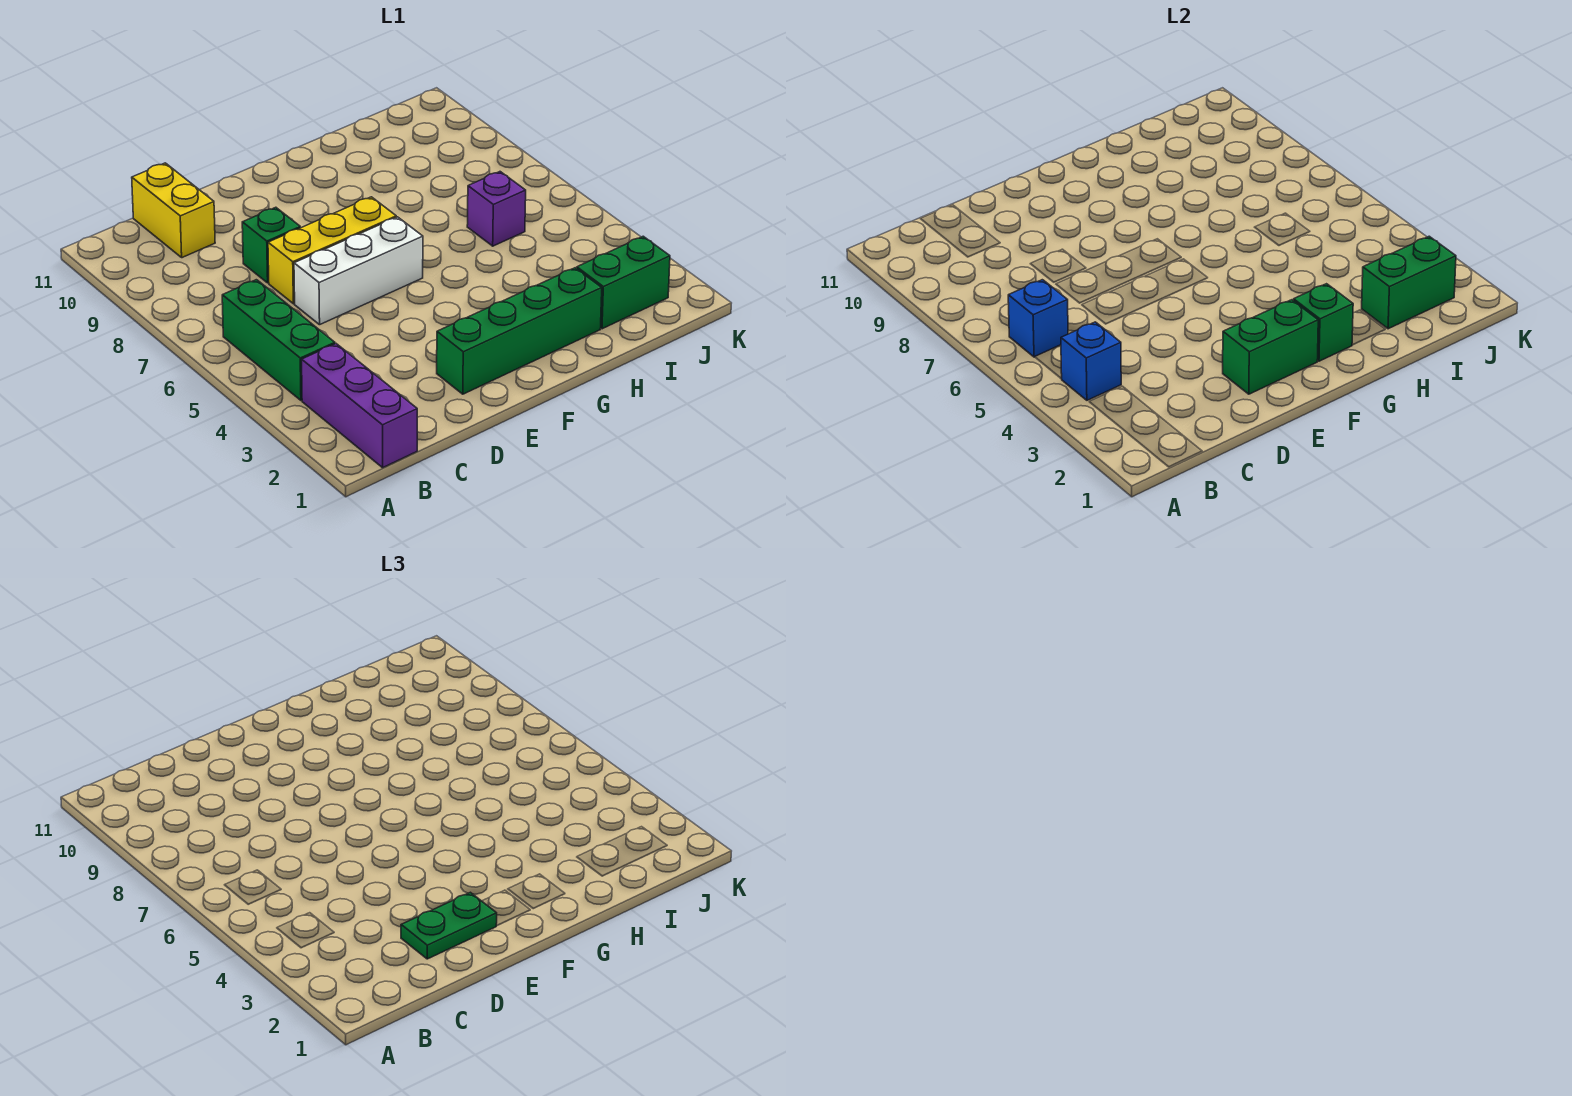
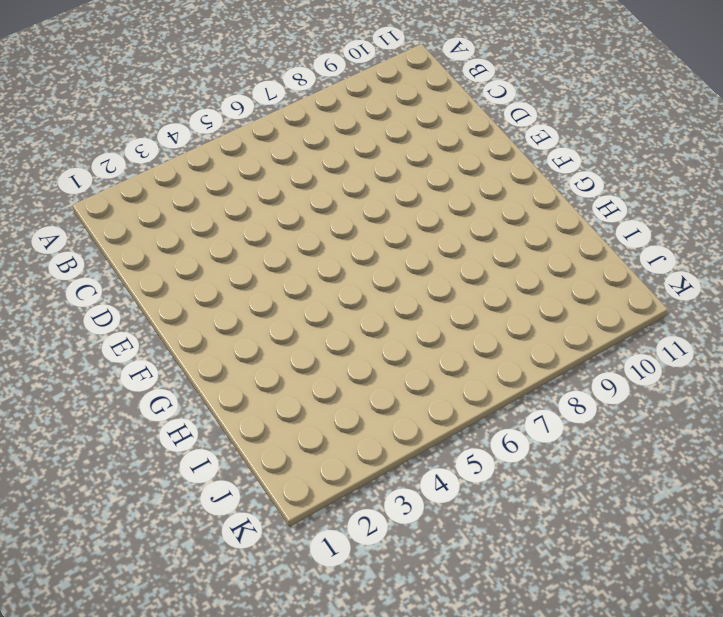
none -> purple brick B1:B3 level 1
none -> green brick B4:B6 level 1
none -> yellow brick C10:C11 level 1

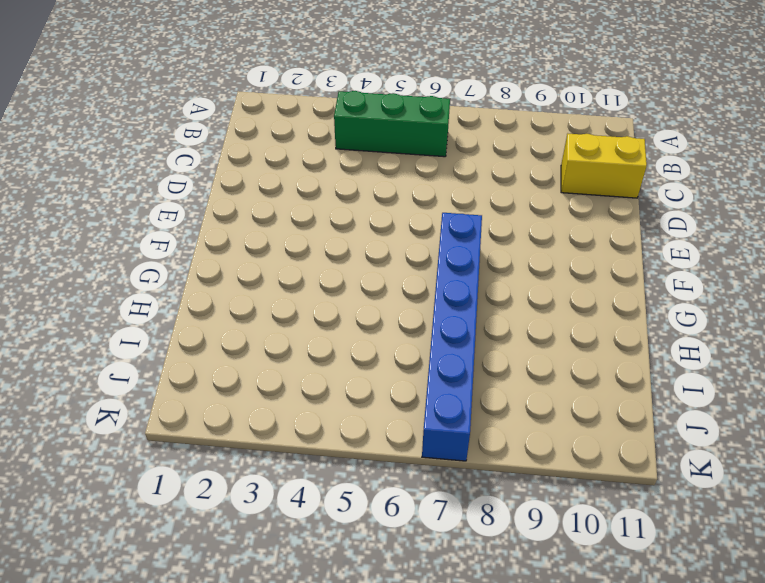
blue brick F7:K7 level 1 -> yellow brick D7:F7 level 1
none -> purple brick B1:B3 level 1
none -> white brick D6:F6 level 1
none -> green brick D8 level 1

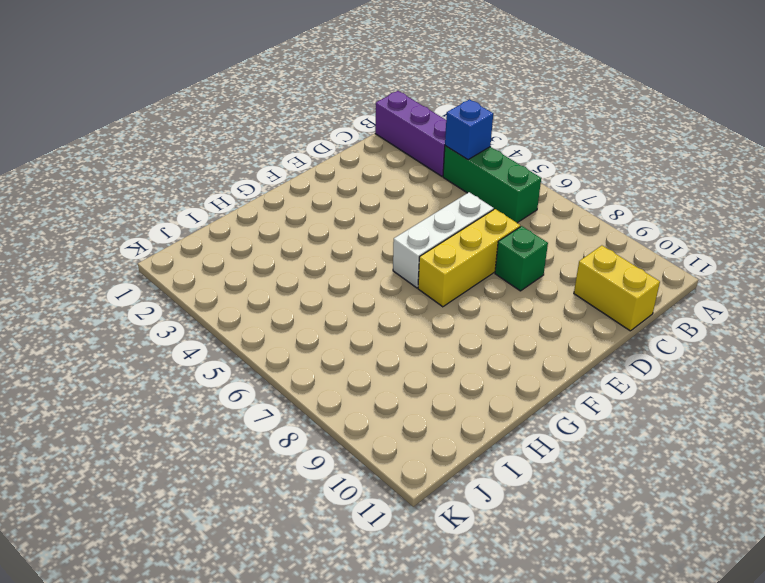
none -> green brick E2:H2 level 1
none -> green brick I2:J2 level 1
none -> purple brick I6 level 1

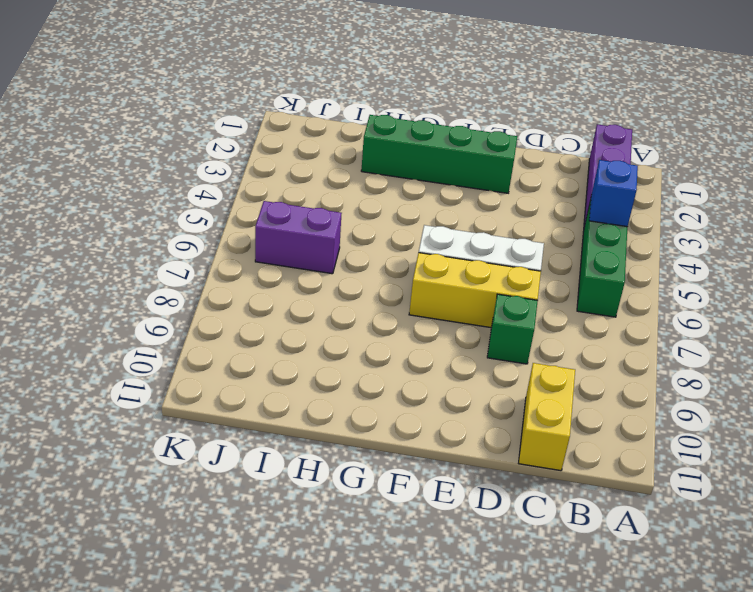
purple brick I6:J6 level 1 -> purple brick I6 level 1
none -> green brick I2:J2 level 1
none -> blue brick B6 level 2
none -> green brick E2:F2 level 2

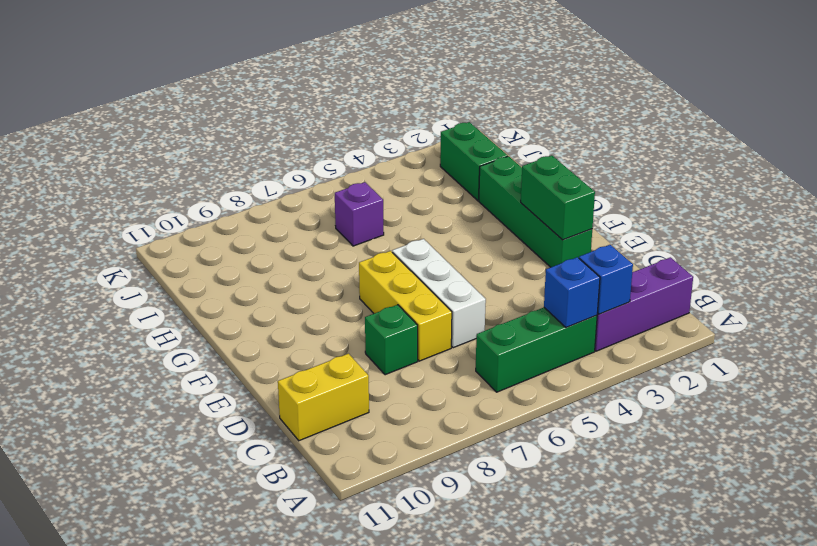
blue brick B3 level 2 -> blue brick B6 level 2
none -> green brick G2 level 2
none -> green brick I2:J2 level 2
none -> green plate D2:E2 level 3

